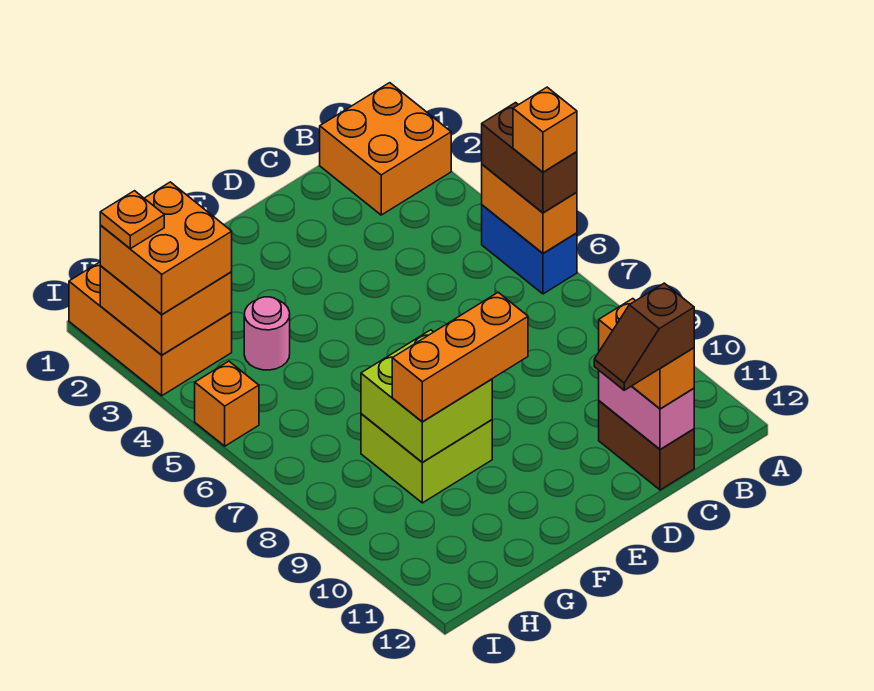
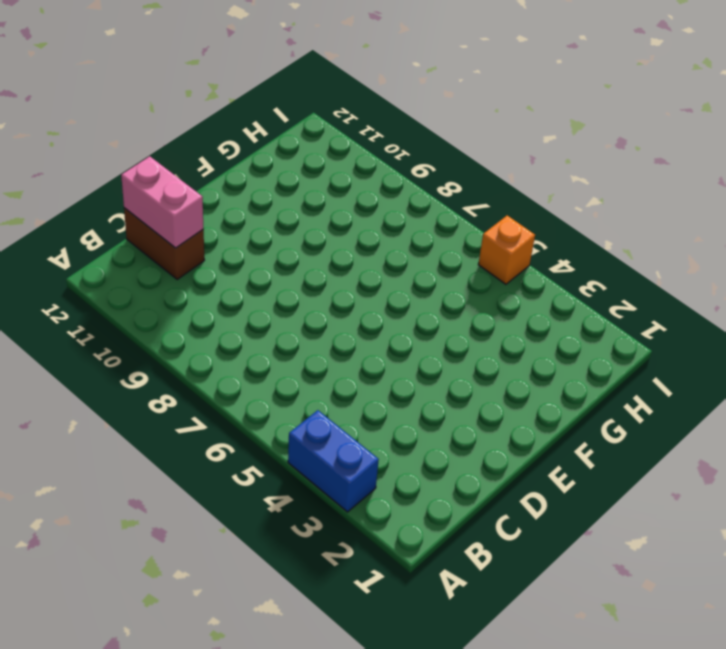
blue brick A3:A4 level 1 -> blue brick A5:A6 level 1
none -> orange brick A1:B2 level 1
none -> lime brick F8:G9 level 1
none -> pink round brick G4 level 1

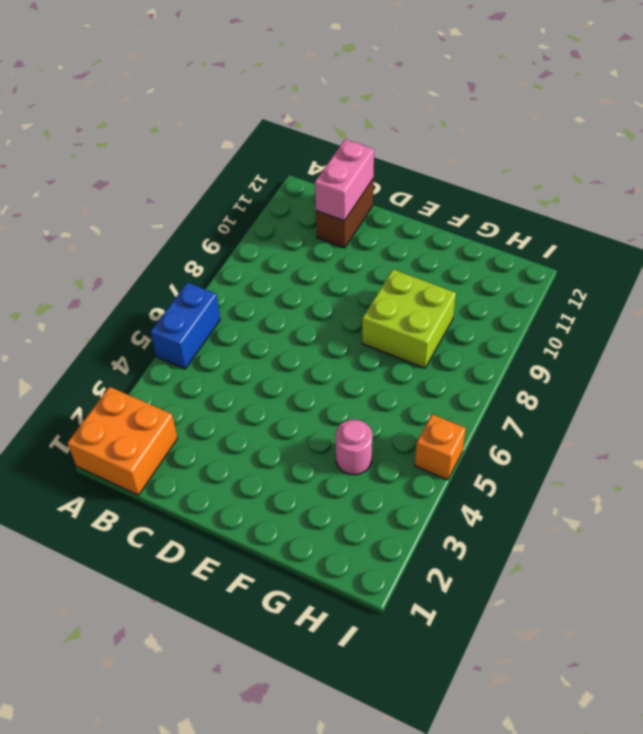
none -> orange brick H1:I3 level 1
none -> orange brick A5:A6 level 2
none -> lime brick F8:G9 level 2

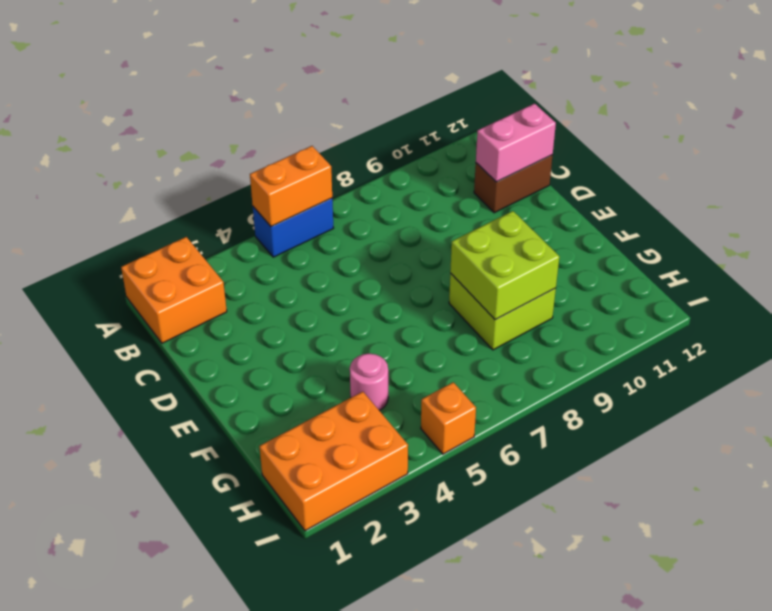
none -> orange brick H2:I3 level 2
none -> brown brick A5:A6 level 3
none -> orange brick C11:C12 level 3

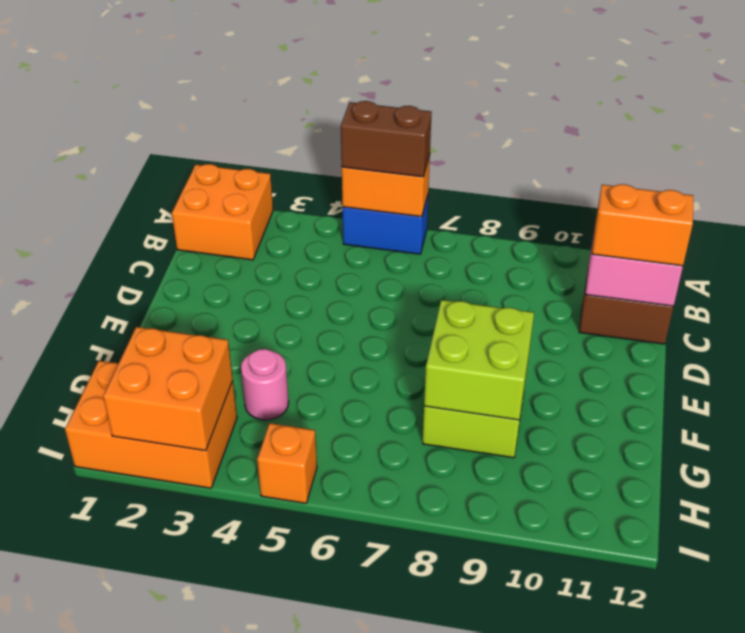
none -> orange brick E9:G9 level 3
none -> orange brick H2:I3 level 3
none -> orange brick A6 level 4

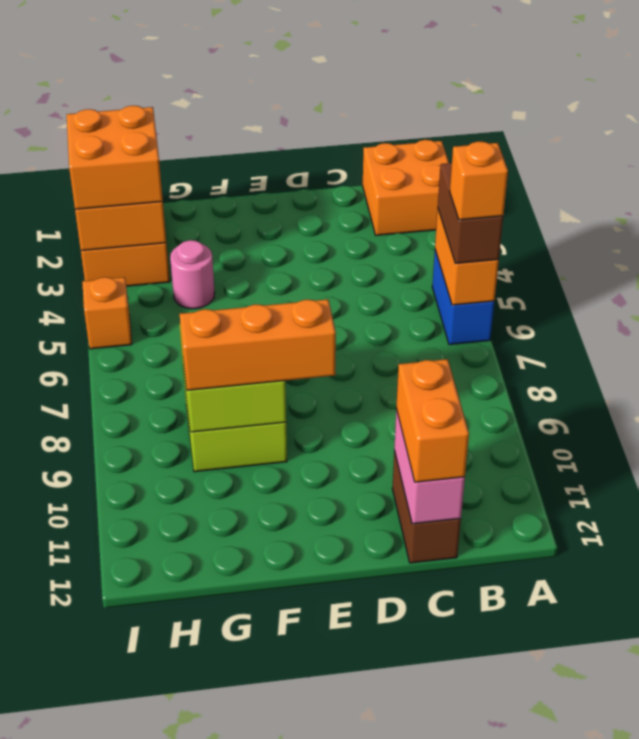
none -> brown slope C12:D12 level 4 top C
none -> orange plate I2 level 4

